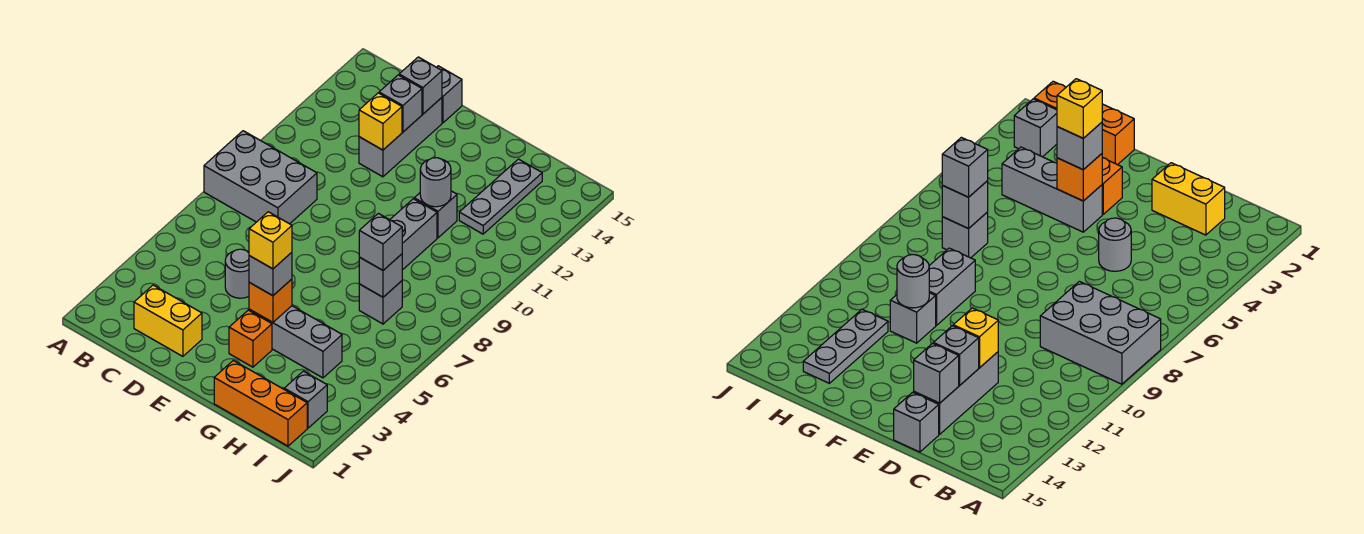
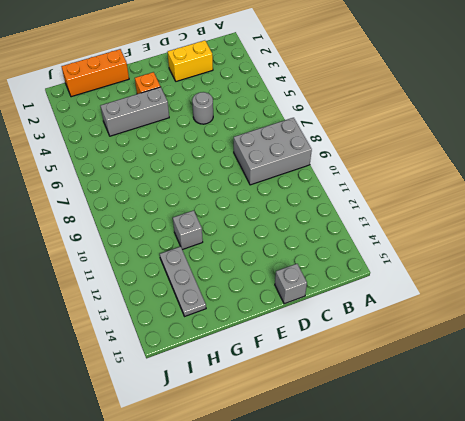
none -> grey brick D12:D14 level 1
none -> grey brick G9:G10 level 1
none -> grey brick H7 level 1

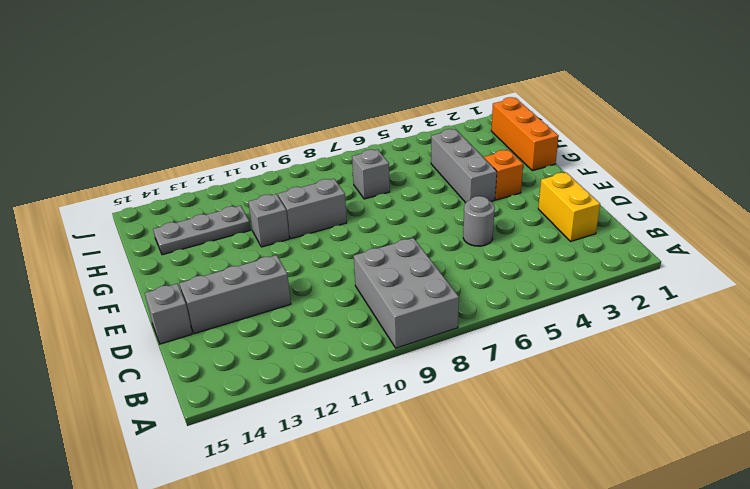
none -> grey brick I2 level 1
none -> yellow brick D12 level 2
none -> grey brick D13 level 2

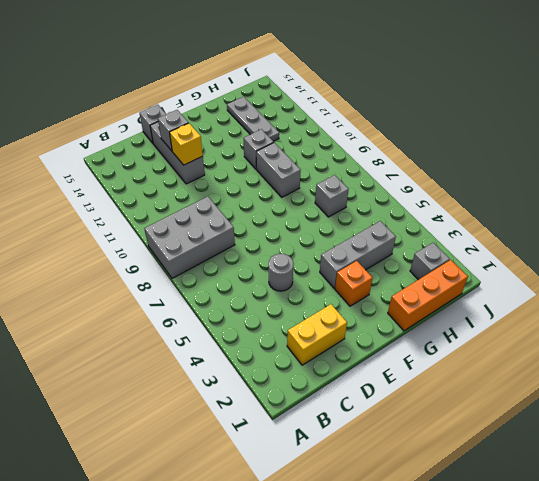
none -> grey brick D14 level 2
none -> orange brick F4 level 2
none -> grey round brick G11 level 2

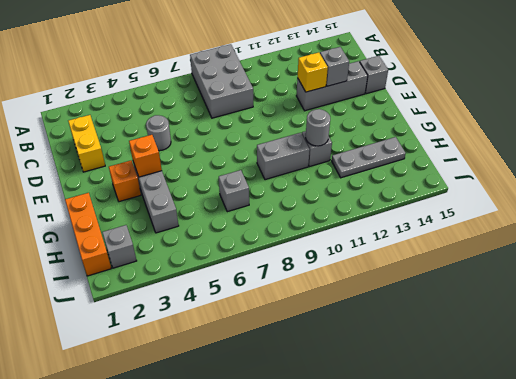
none -> grey brick D14 level 2
none -> grey brick H7 level 2
none -> grey brick F4 level 3

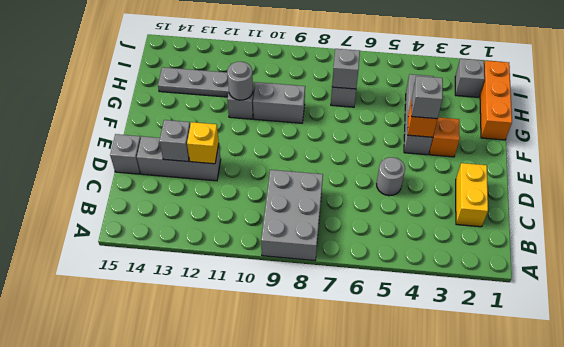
none -> grey brick D14 level 2
none -> grey brick H7 level 3
none -> yellow brick F4 level 4

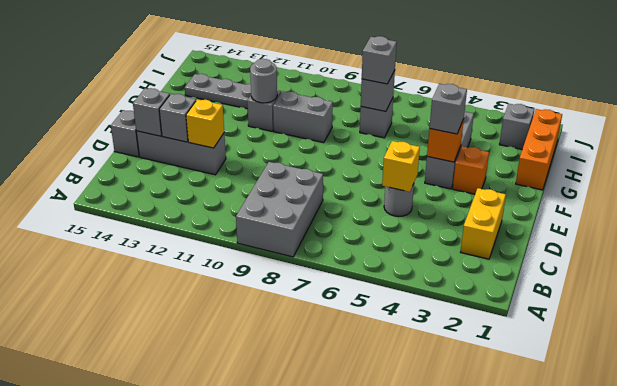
yellow brick D5 level 2 -> yellow brick F4 level 4

